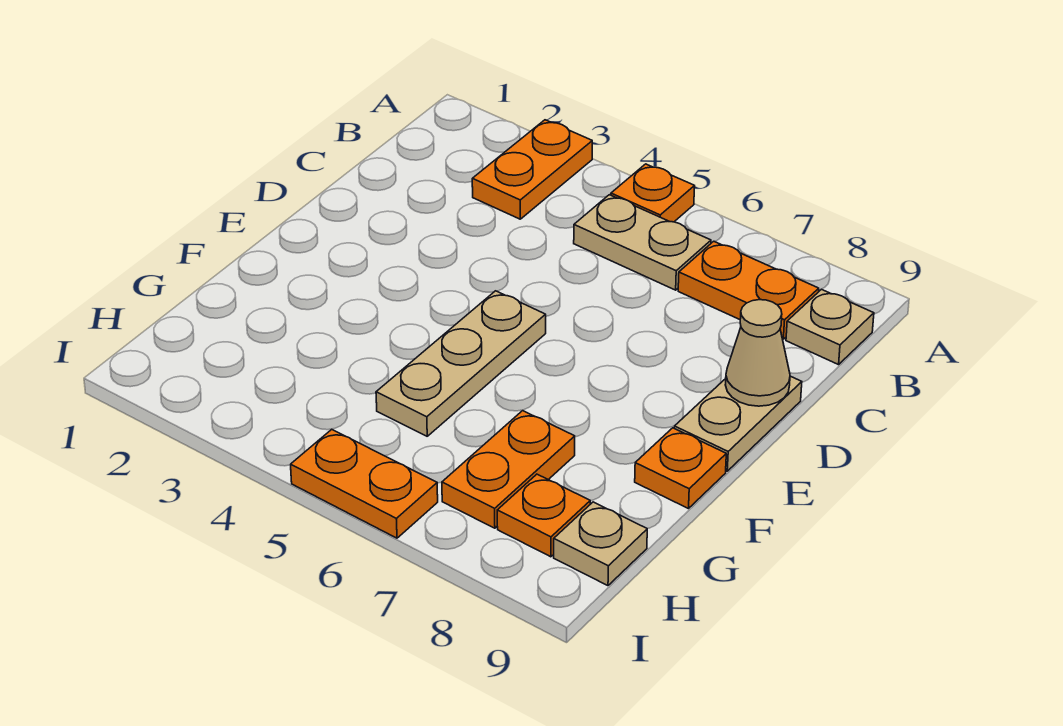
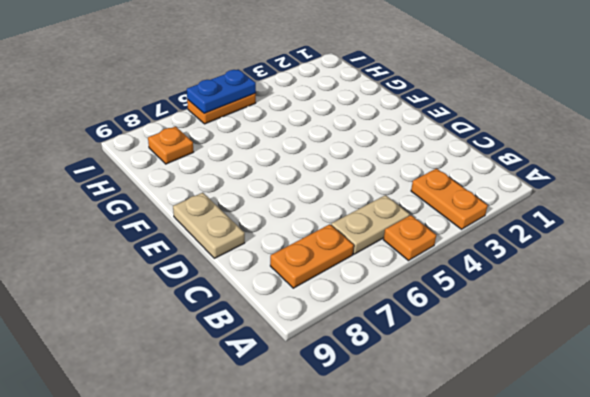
blue plate I5:I6 level 2 -> none
none -> tan plate B9 level 1
none -> tan plate E5:G5 level 1
none -> orange plate F9 level 1

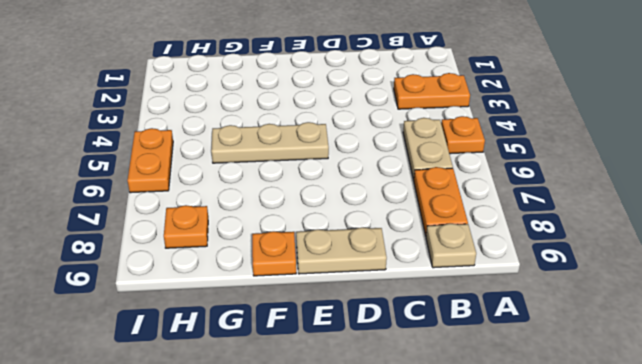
none -> orange plate G7:H7 level 1
none -> tan plate H9 level 1
none -> tan cone D9 level 2

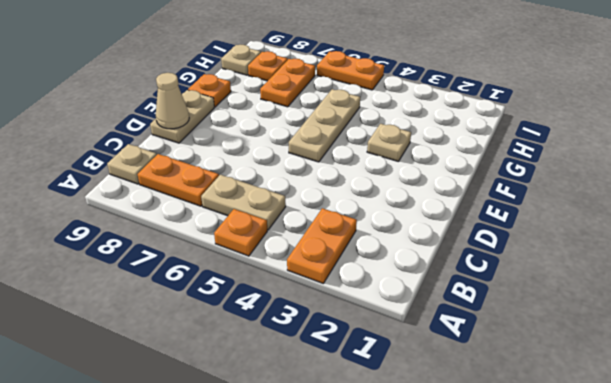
tan plate F3 level 1 -> none

